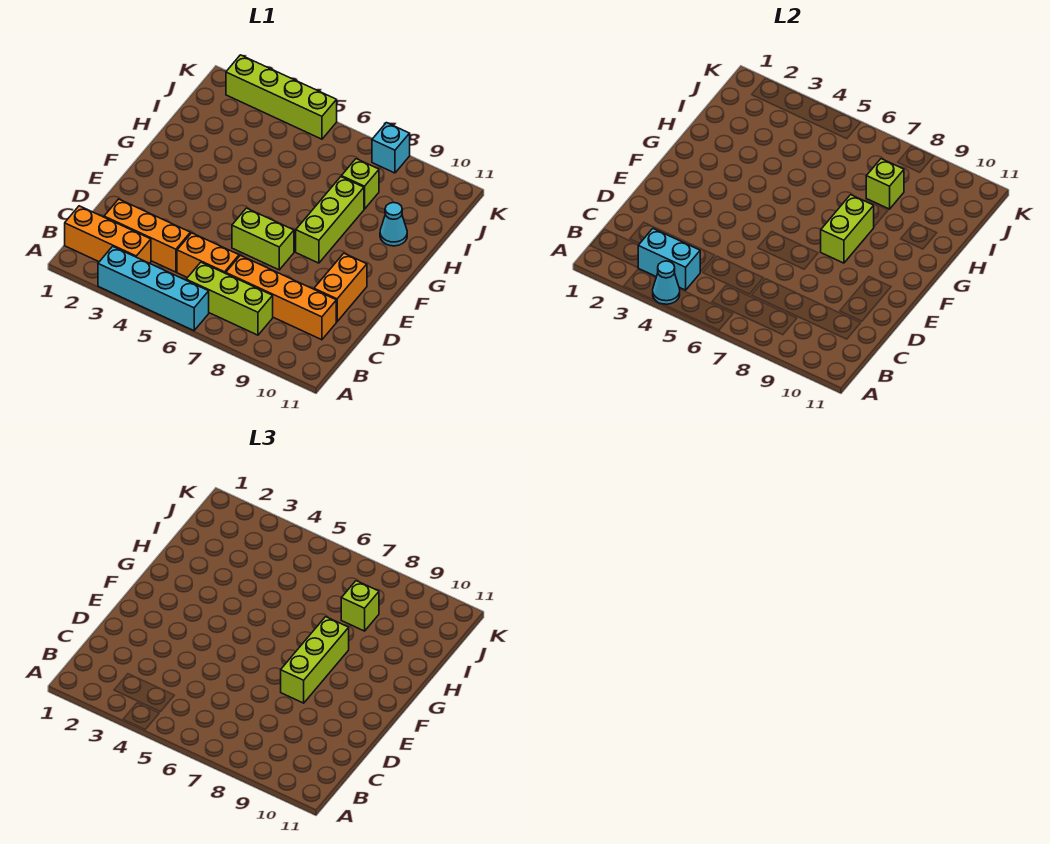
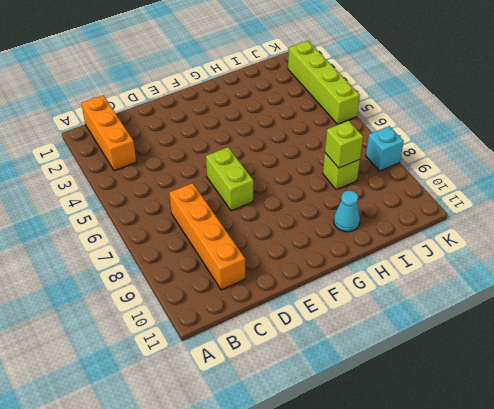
none -> cyan brick A3:A6 level 1
none -> lime brick B6:B8 level 1
none -> orange brick C2:C4 level 1

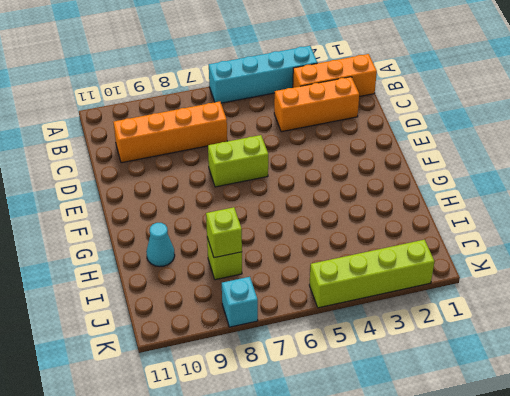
none -> lime brick B6:B8 level 1
none -> orange brick C5:C6 level 1
none -> orange brick D10:E10 level 1

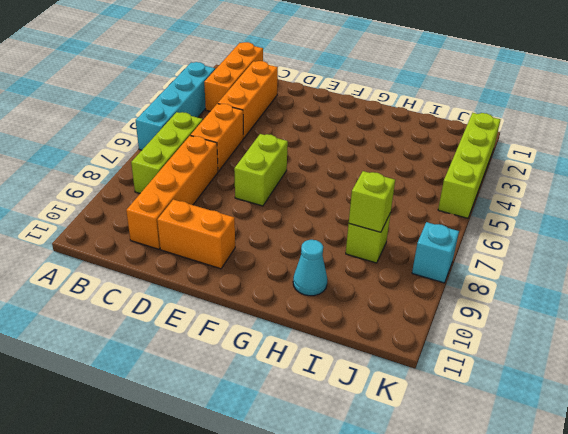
none -> lime brick F8:H8 level 1
none -> cyan cone A4 level 2
none -> cyan brick B3:B4 level 2

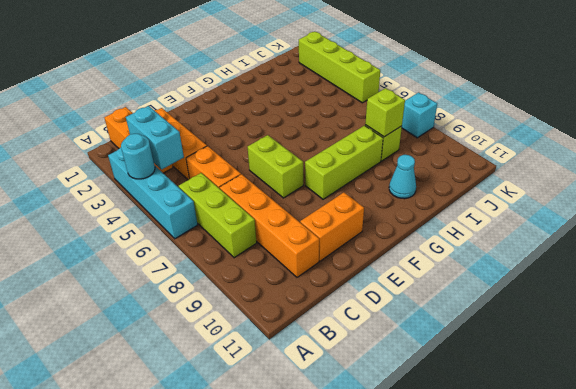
cyan round brick A4 level 2 -> cyan cone A4 level 2
none -> lime brick F8:G8 level 2
none -> lime brick E8:G8 level 3
none -> lime brick I8 level 3

